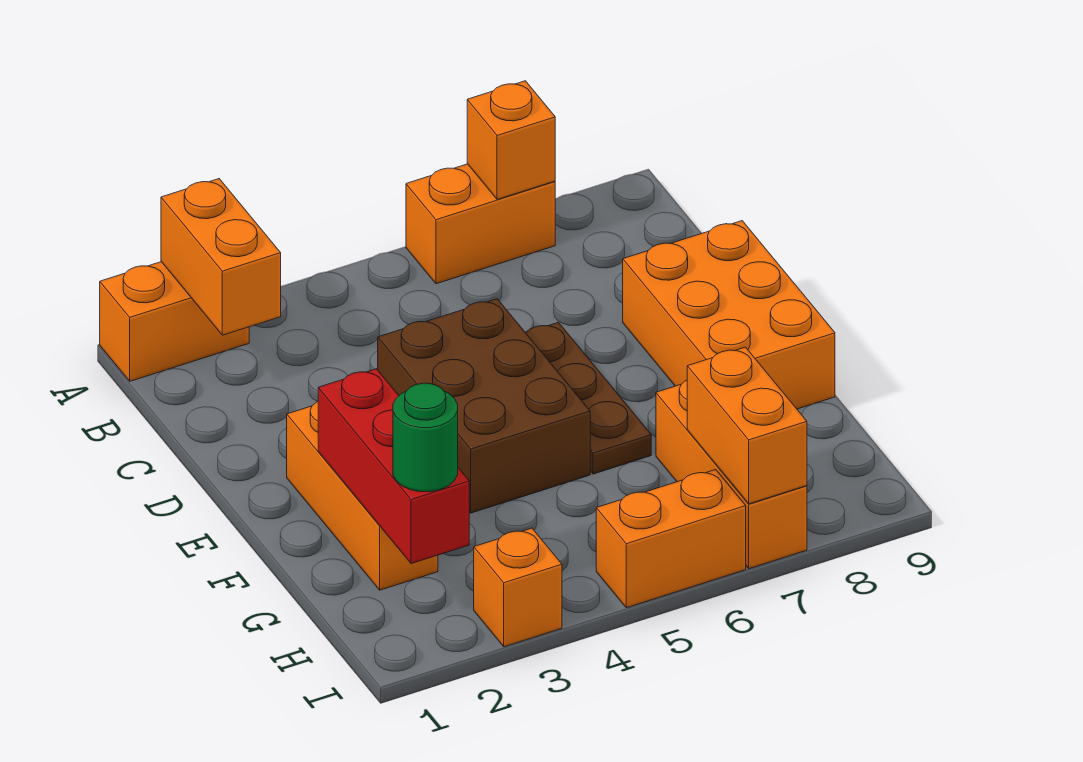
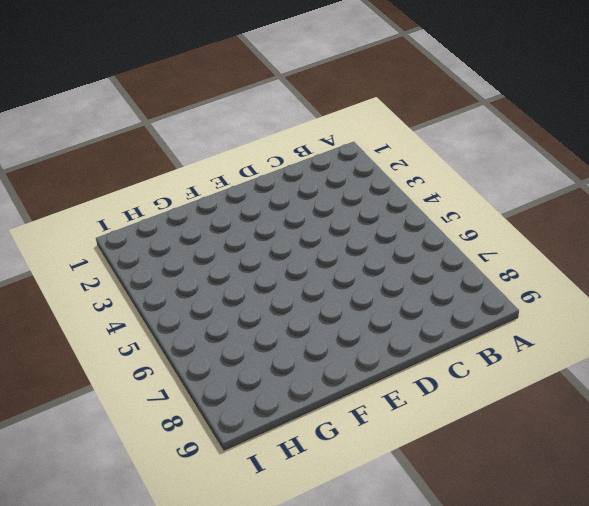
none -> orange brick A1:A2 level 1
none -> orange brick A6:A7 level 1
none -> brown brick D4:F5 level 1

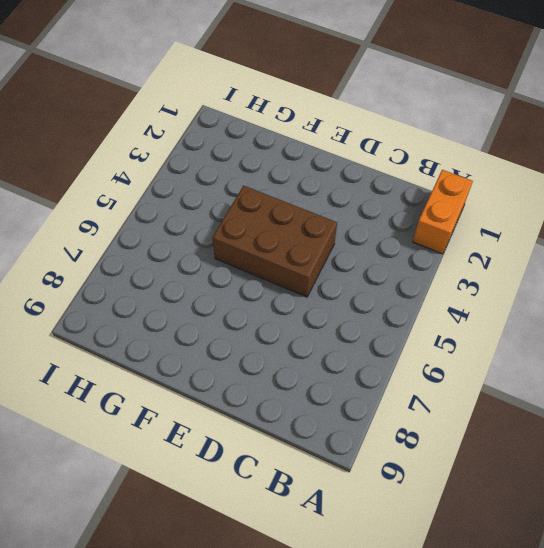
none -> orange brick A6:A7 level 1
none -> brown plate D6:F6 level 1
none -> orange brick D8:F9 level 1

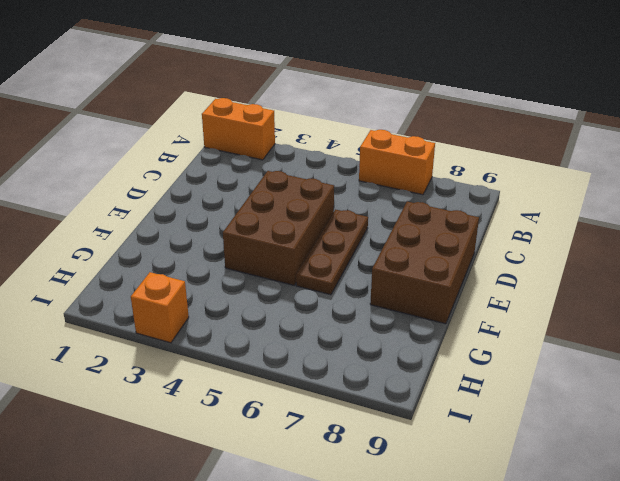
brown brick D8:F9 level 1 -> orange brick D8:F9 level 1
none -> orange brick E2:G2 level 1
none -> orange brick G7:I7 level 1
none -> orange brick I5:I6 level 1

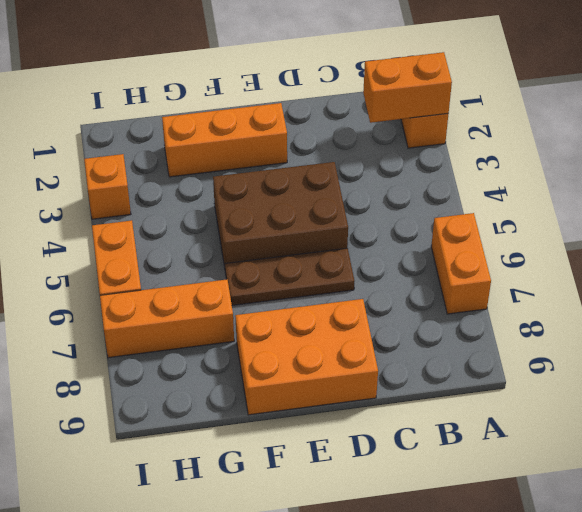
none -> orange brick A7 level 2
none -> red brick F2:H2 level 2
none -> orange brick H7:I7 level 2

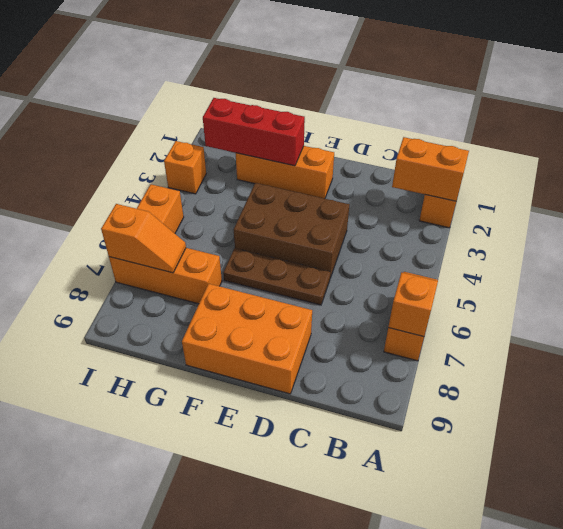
orange slope H7:I7 level 2 top I -> orange brick H7:I7 level 2
none -> green round brick H2 level 3

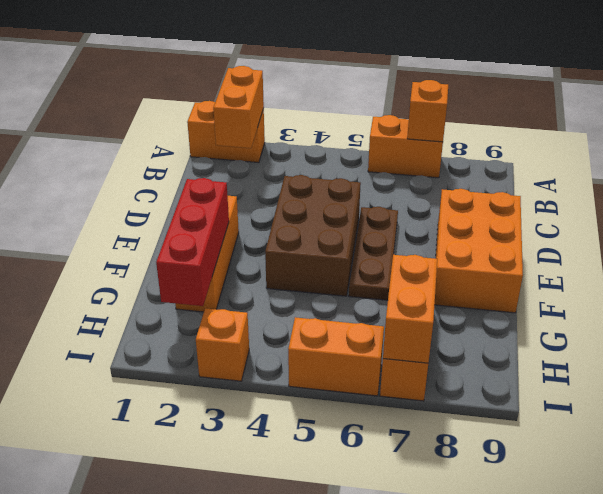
none -> green round brick H2 level 3

